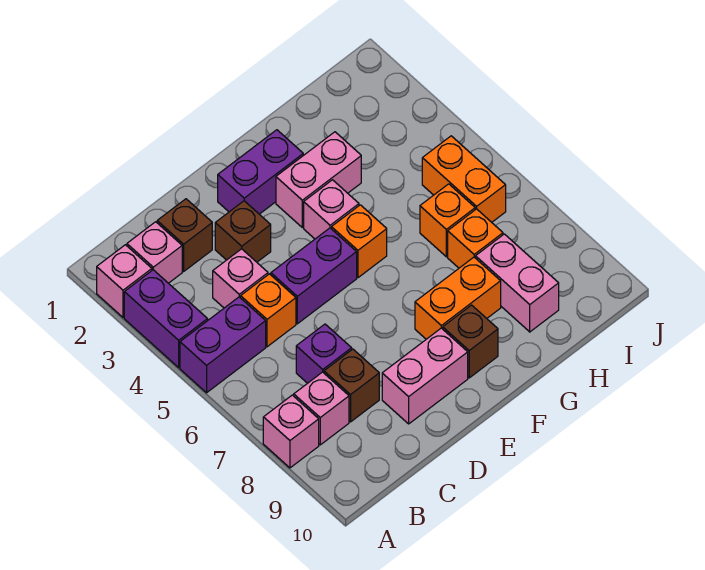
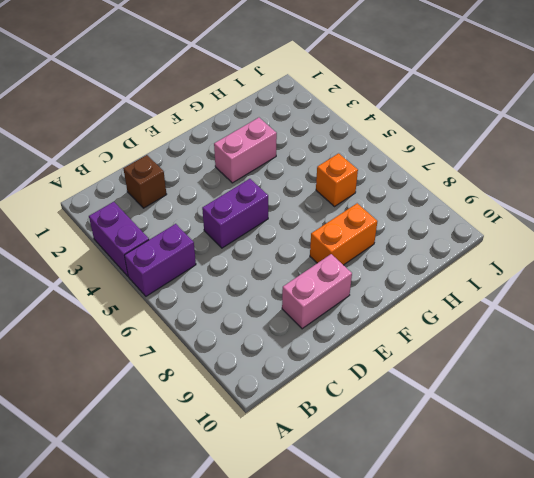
none -> pink brick A2 level 1
none -> pink brick A8 level 1
none -> pink brick B2 level 1

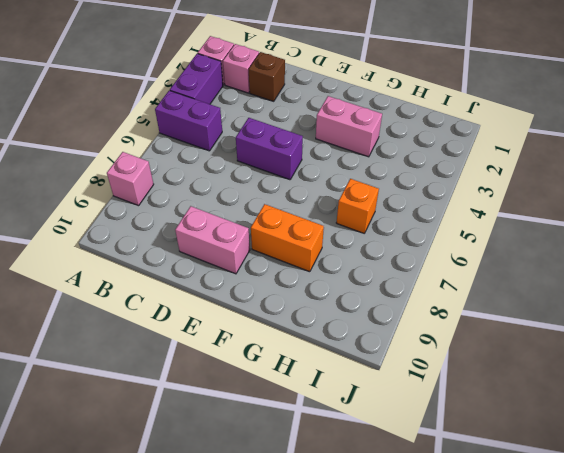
none -> pink brick B8 level 1
none -> pink brick C4 level 1
none -> orange brick C5 level 1

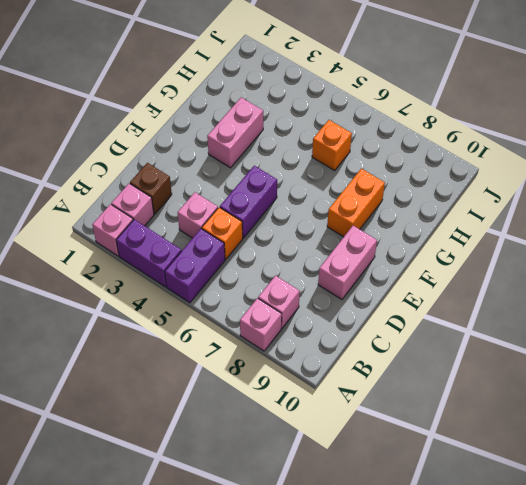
none -> purple brick C7 level 1
none -> brown brick C8 level 1
none -> brown brick D3 level 1

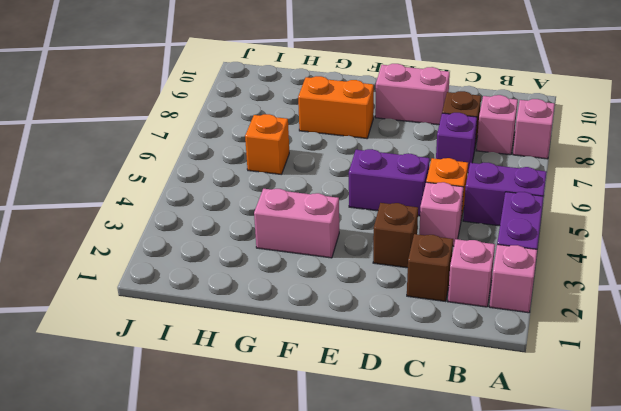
none -> purple brick E2:F2 level 1
none -> pink brick F4 level 1
none -> orange brick F5 level 1

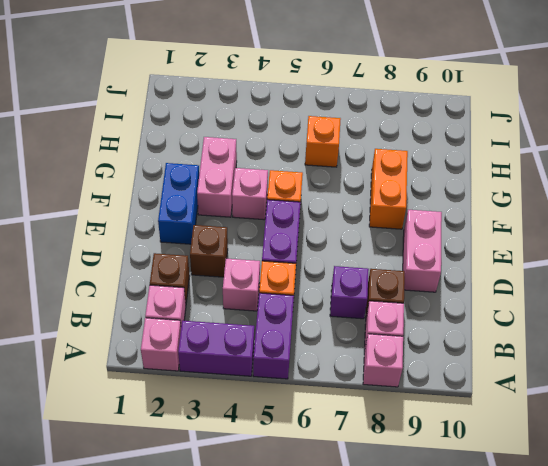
blue brick E2:F2 level 1 -> purple brick E2:F2 level 1
none -> brown brick F9 level 1
none -> orange brick H7 level 1
none -> pink brick H8:H9 level 1

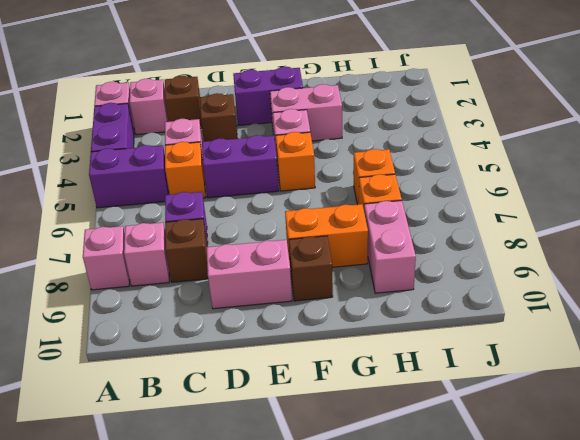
none -> orange brick I5:I6 level 1

